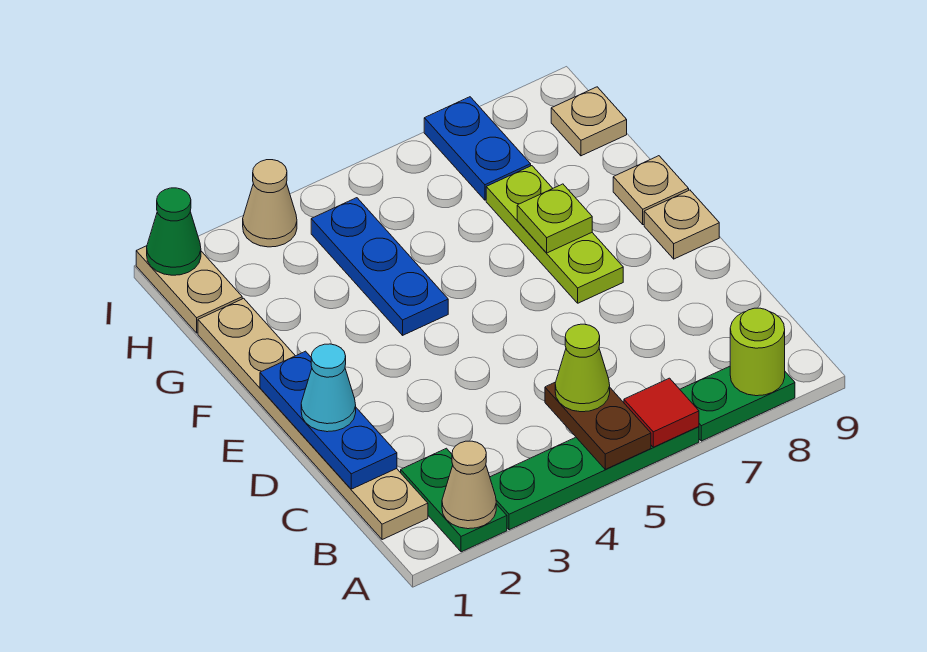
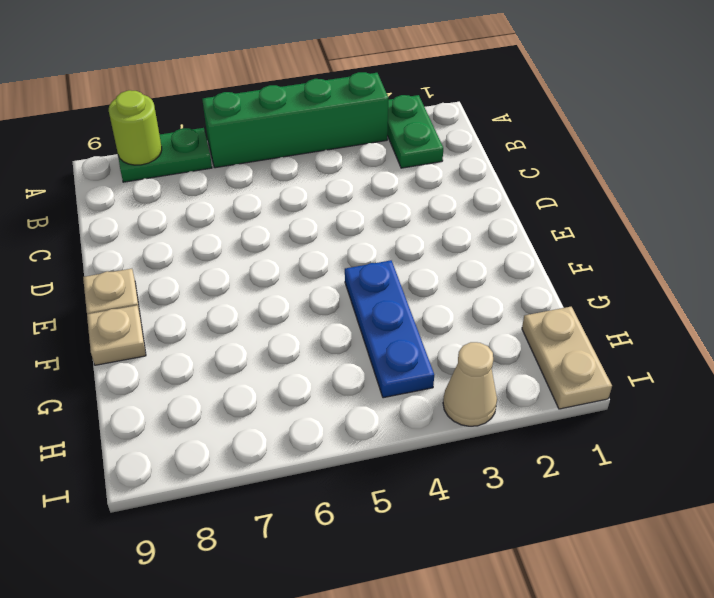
green brick A3:A6 level 1 -> green plate A3:A6 level 1
none -> tan plate B1:G1 level 1
none -> lime plate E7:G7 level 1
none -> blue plate H7:I7 level 1

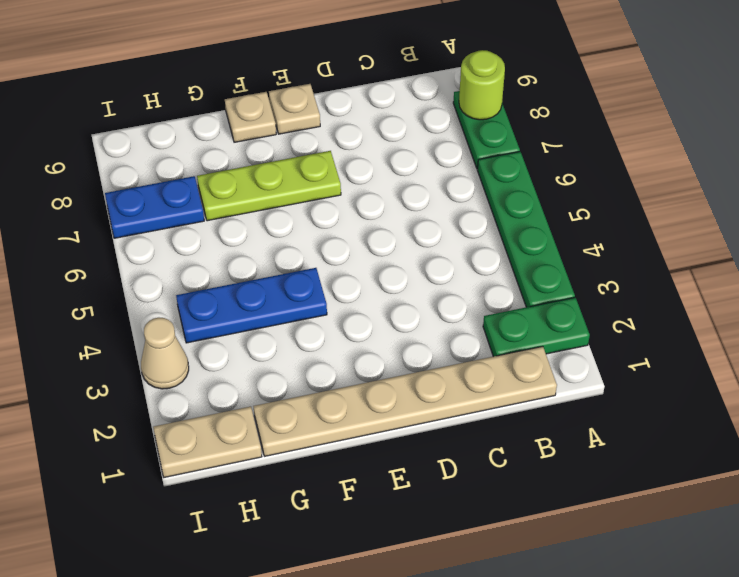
none -> tan plate H9 level 1
none -> tan cone A2 level 2
none -> brown plate A5:B5 level 2

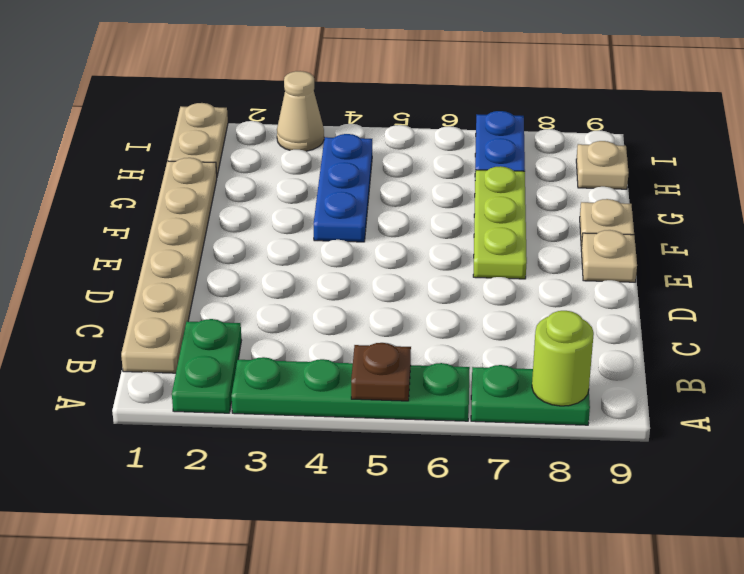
brown plate A5 level 2 -> brown plate A5:B5 level 2
none -> tan cone A2 level 2
none -> red tile A6 level 2
none -> blue plate C1:E1 level 2

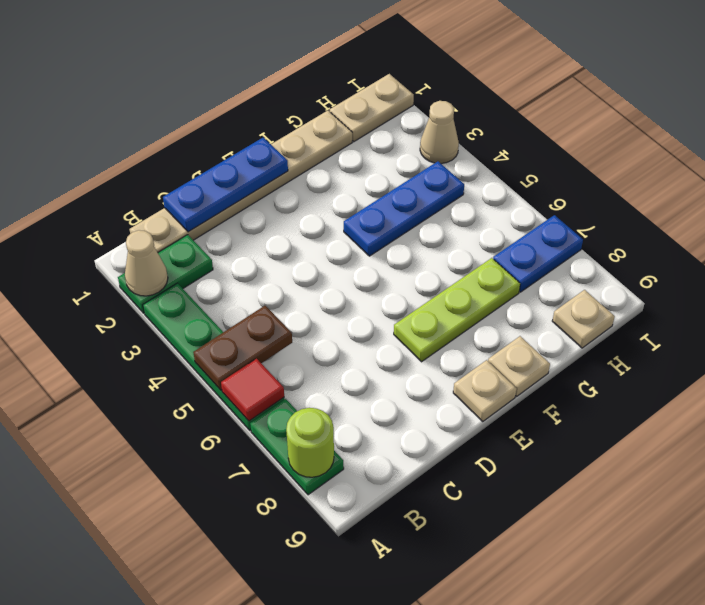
none -> lime plate F7 level 2
none -> green cone I1 level 2
none -> lime cone B5 level 3

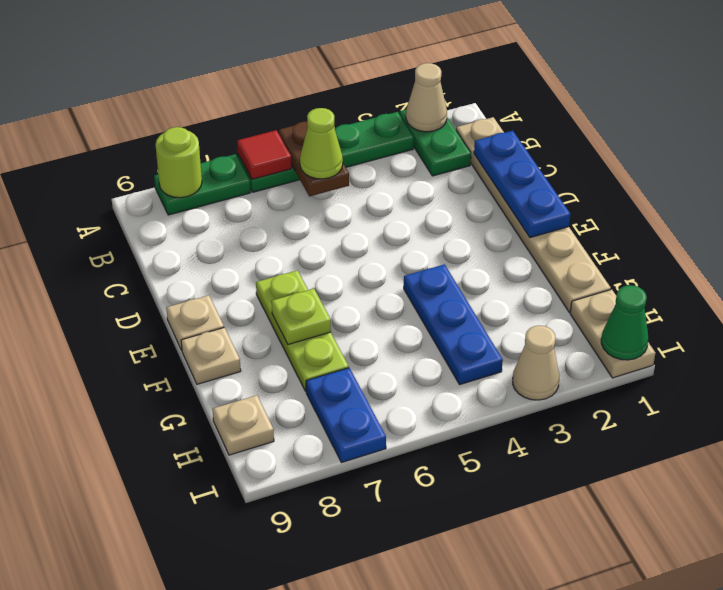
none -> cyan cone D1 level 3

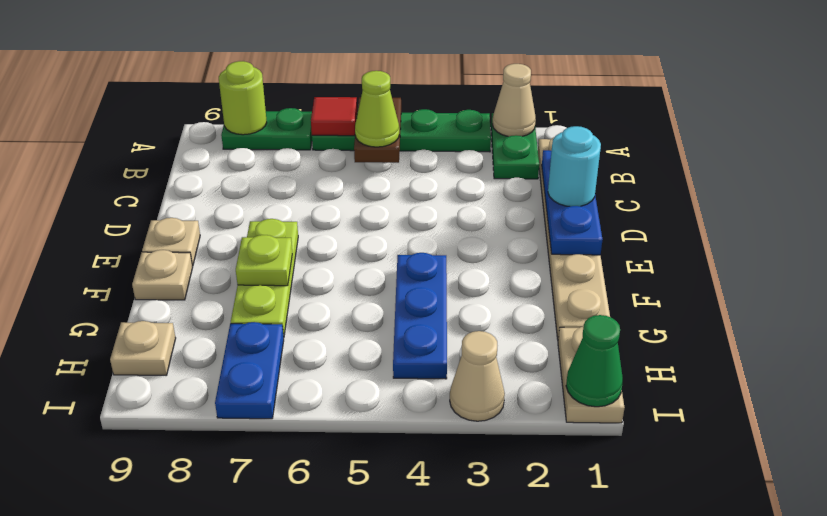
cyan round brick D1 level 3 -> cyan cone D1 level 3

